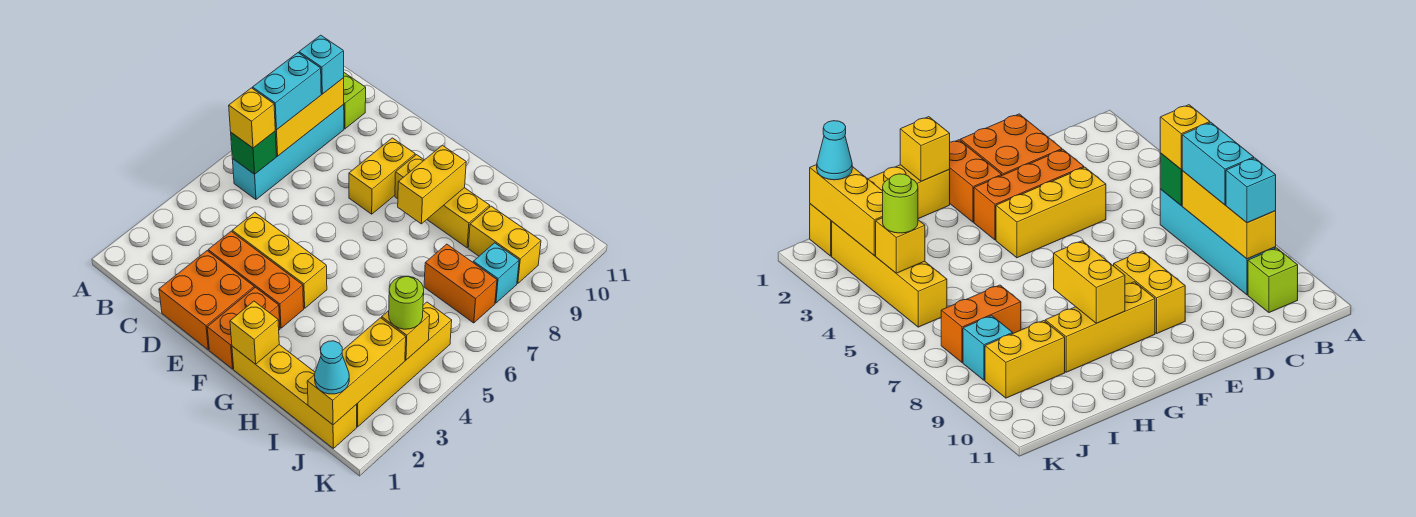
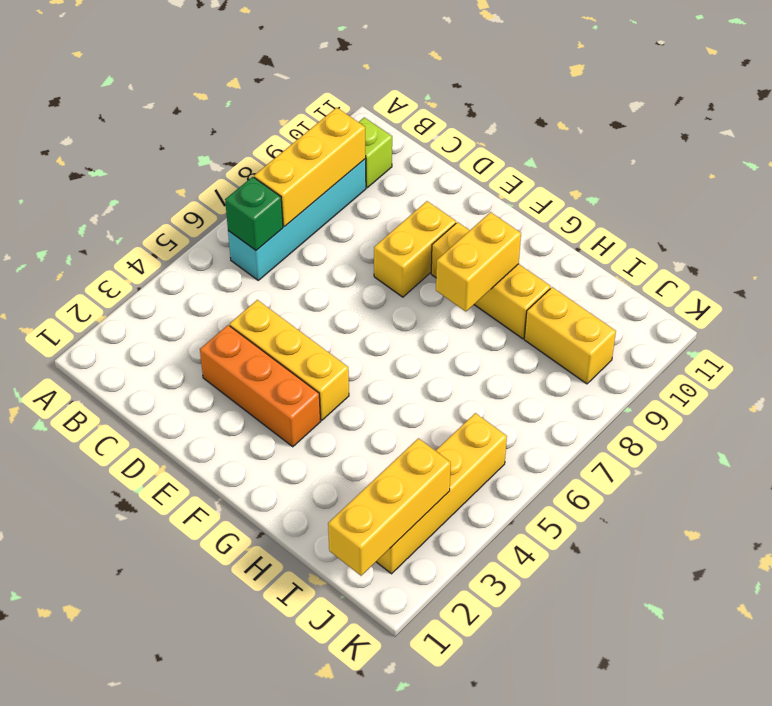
none -> orange brick D1:E2 level 1
none -> orange brick F1:F2 level 1
none -> yellow brick G1:J1 level 1

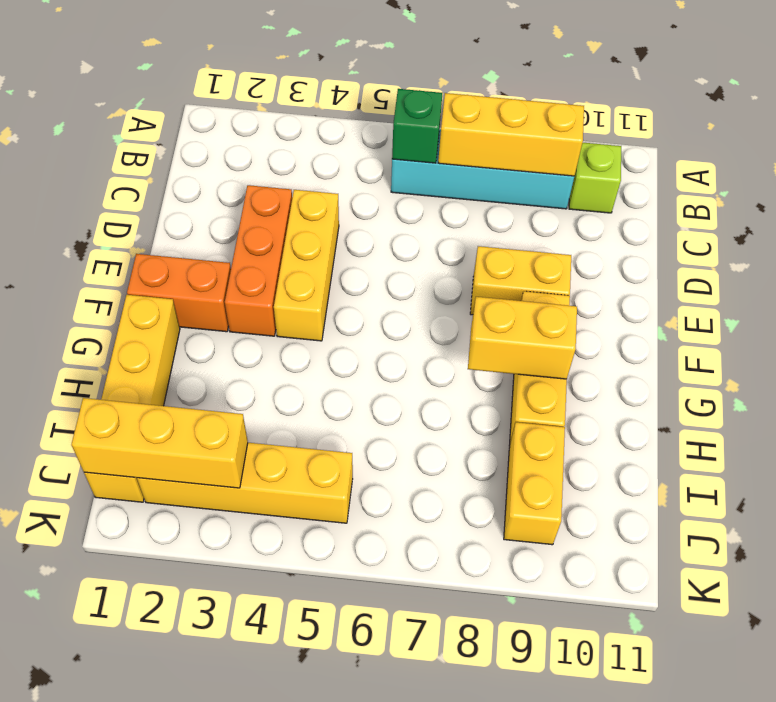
none -> orange brick D1:E2 level 1
none -> orange brick I7:J7 level 1
none -> cyan brick J8 level 1

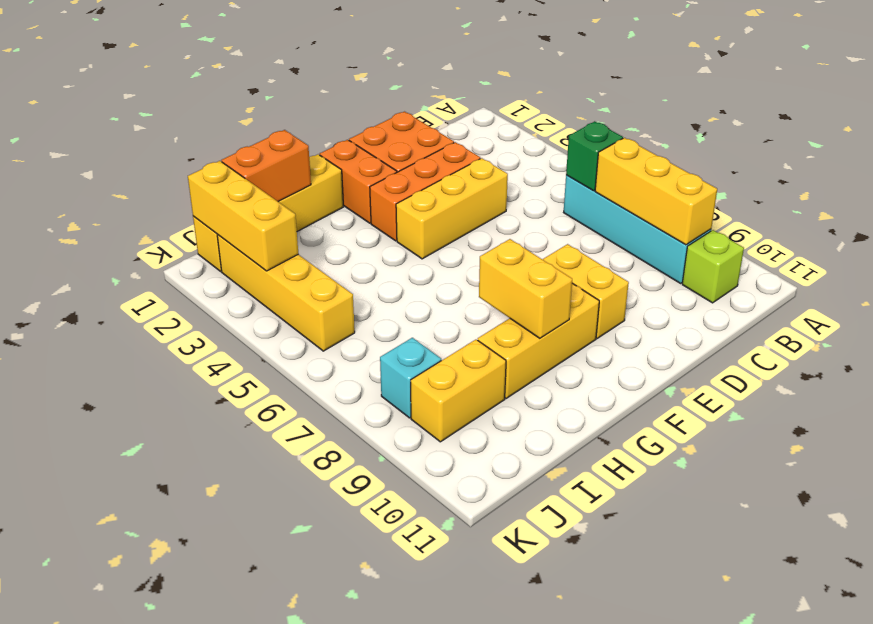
orange brick H1:I1 level 2 -> orange brick I7:J7 level 1
none -> yellow brick G1 level 2
none -> yellow brick J4 level 2
none -> yellow brick B6 level 3

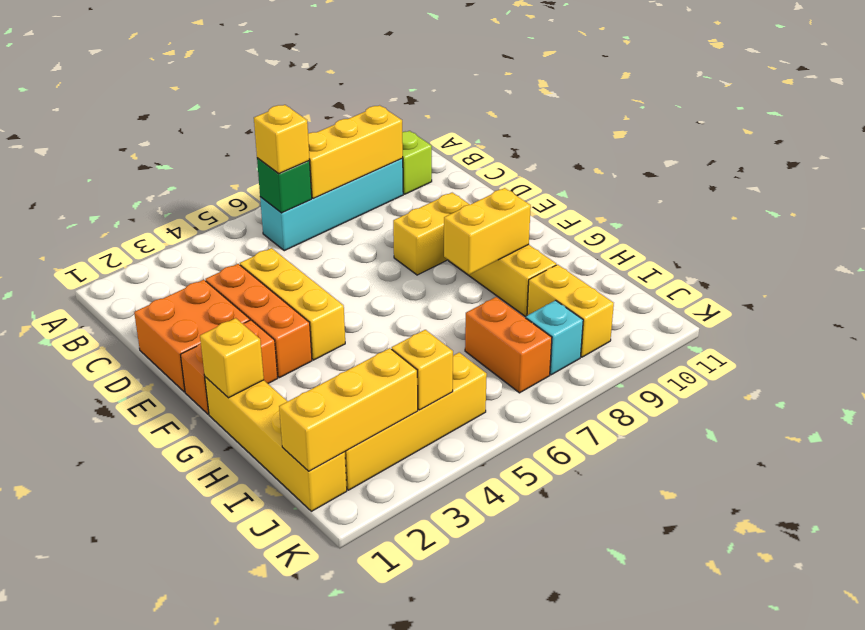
none -> cyan brick B7:B8 level 3
none -> cyan brick B9 level 3
none -> cyan cone J1 level 3

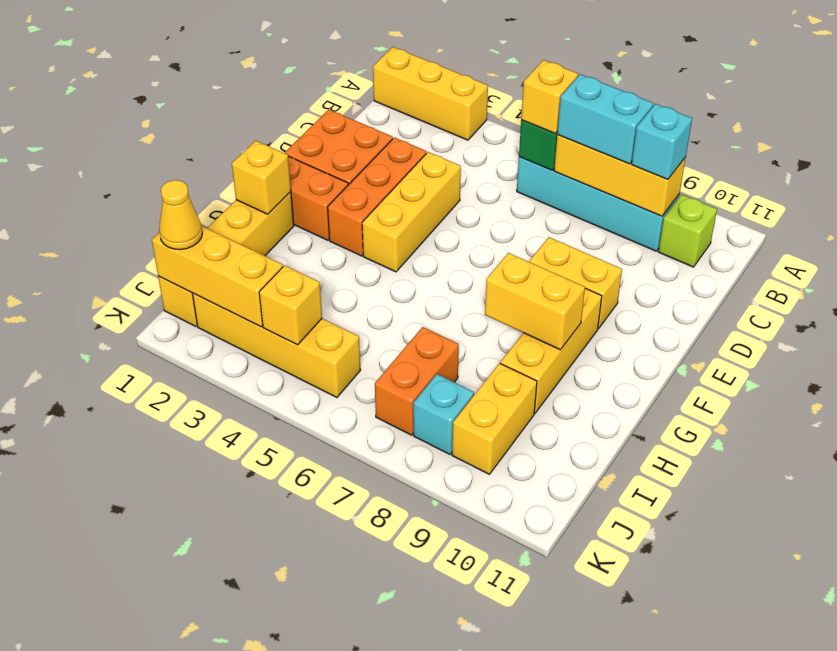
yellow brick A1:A3 level 1 -> none
yellow cone J1 level 3 -> cyan cone J1 level 3
none -> lime round brick J4 level 3

